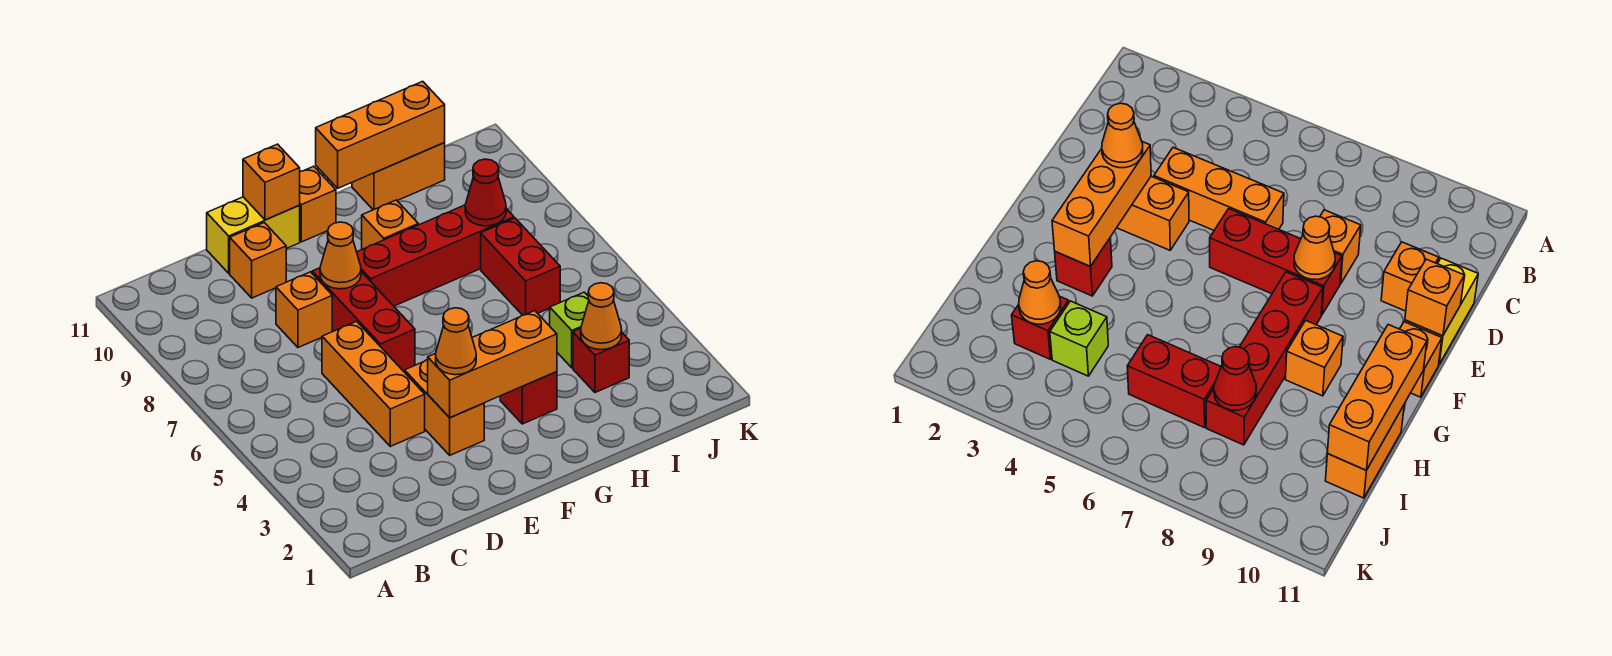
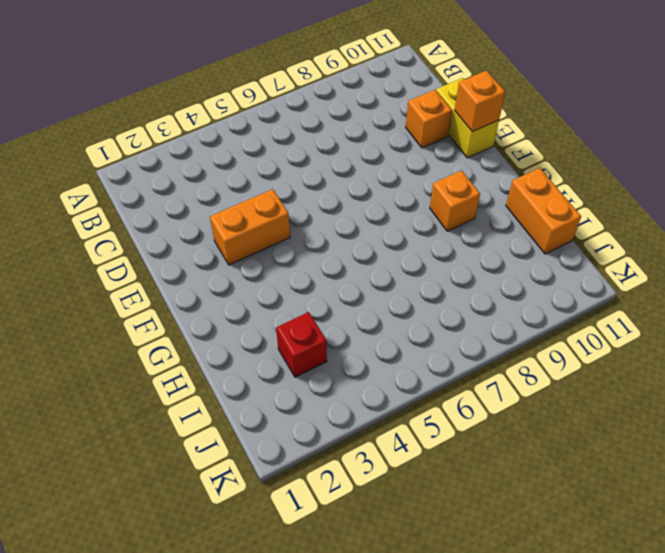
none -> orange brick D4:D6 level 1
none -> orange brick D8 level 1
none -> red brick E6:E8 level 1

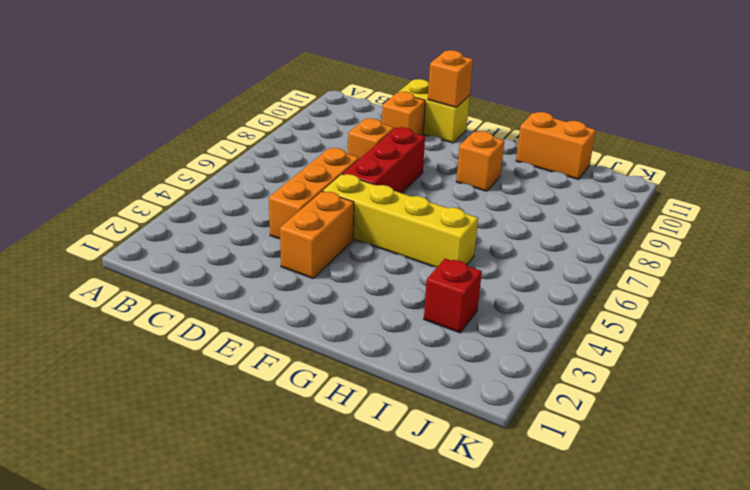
yellow brick E5:H5 level 1 -> none
none -> red brick F8:I8 level 1
none -> orange brick F11 level 1
none -> red brick G3 level 1

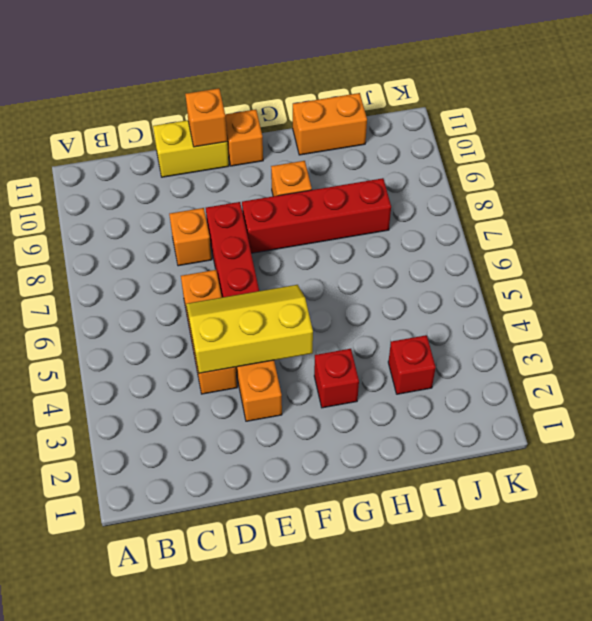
yellow slope D4:F5 level 2 top 4 -> none
none -> orange brick D10 level 1
none -> lime brick I4 level 1
none -> red brick I6:I7 level 1

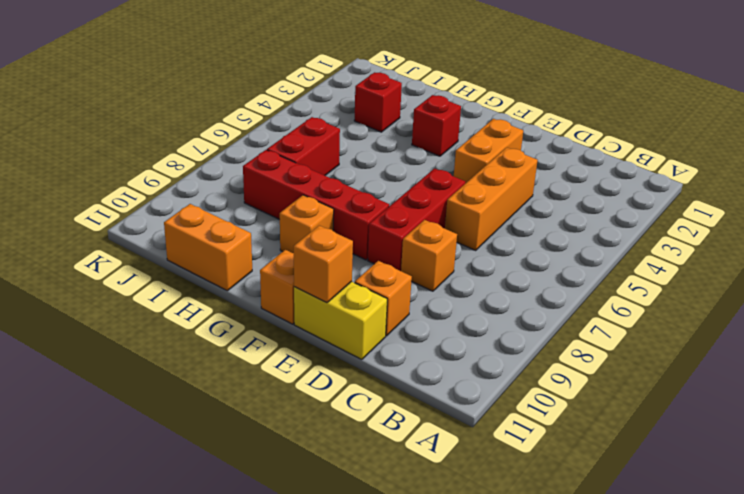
none -> lime brick I4 level 1
none -> orange brick E3:G3 level 2
none -> orange cone E8 level 2

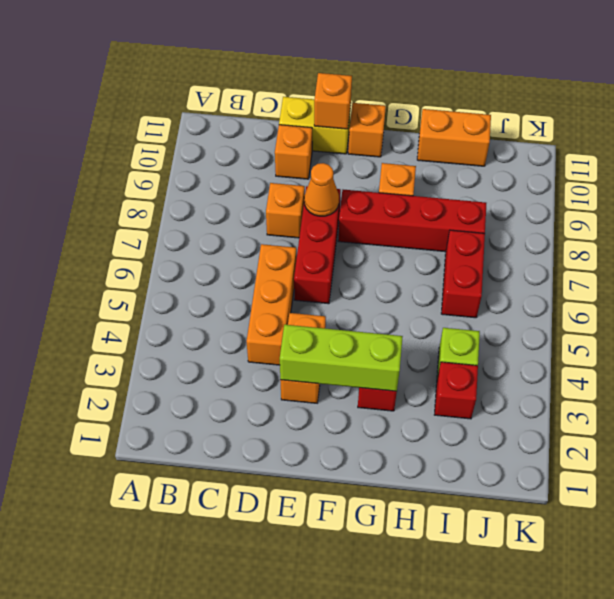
lime brick E3:G3 level 2 -> orange brick E3:G3 level 2
none -> orange brick G11:I11 level 2
none -> orange cone I3 level 2
none -> red cone I8 level 2

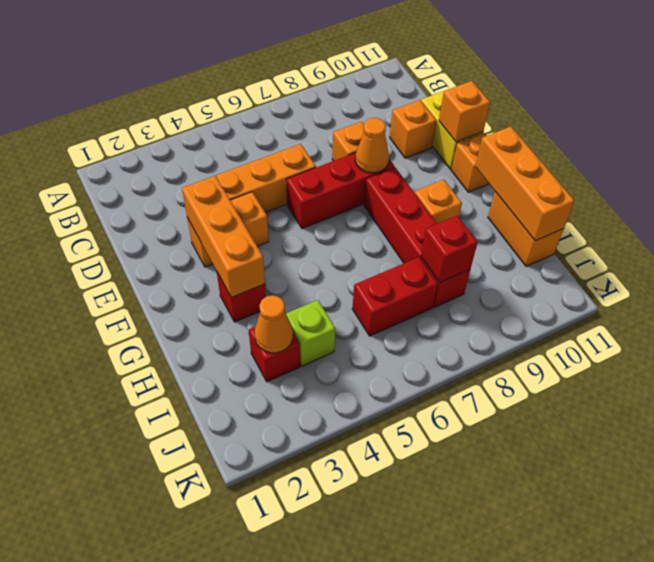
red brick I8 level 2 -> red cone I8 level 2
none -> orange cone E3 level 3

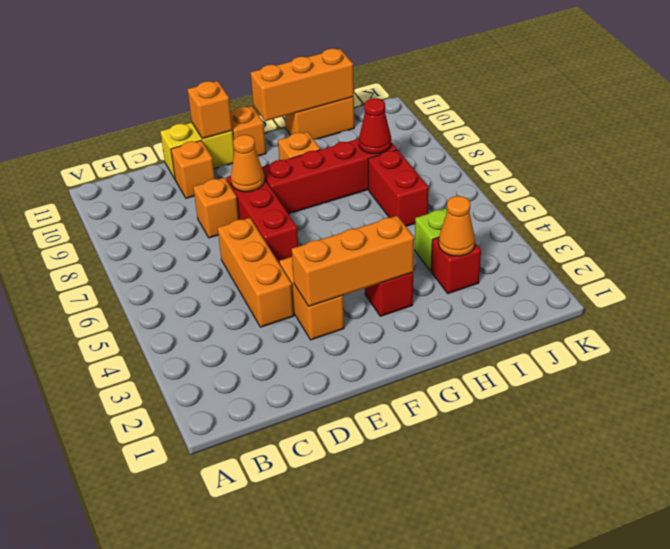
none -> orange cone E3 level 3

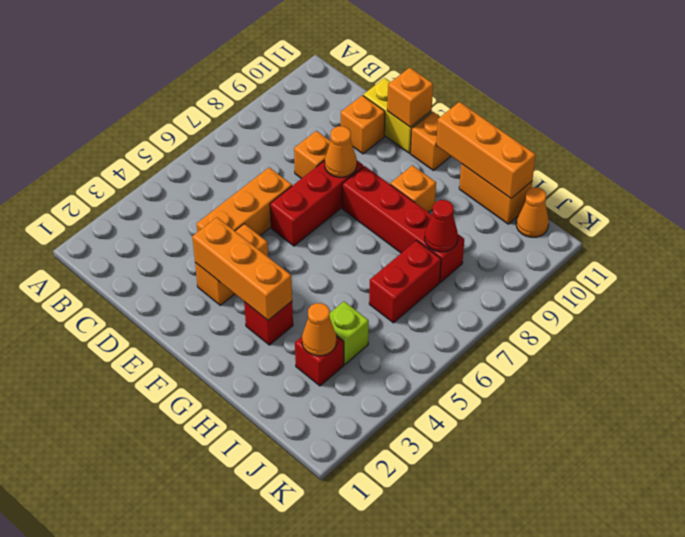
orange cone J11 level 1 -> orange cone E3 level 3

